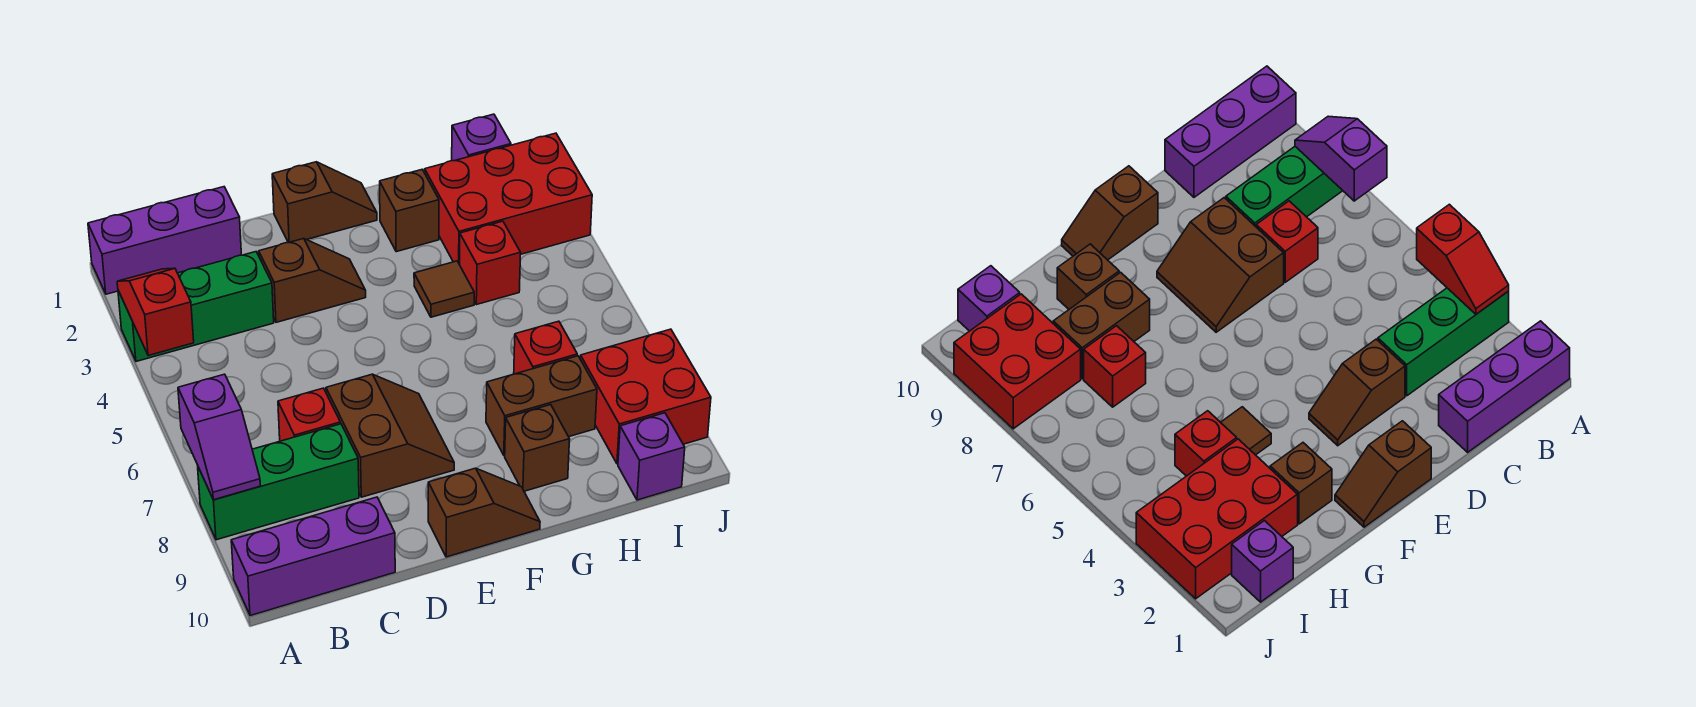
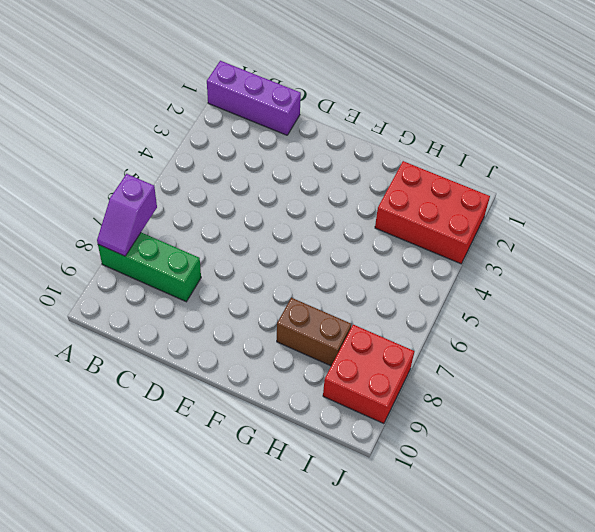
none -> green brick A3:C3 level 1
none -> purple brick A10:C10 level 1
none -> red brick C7 level 1

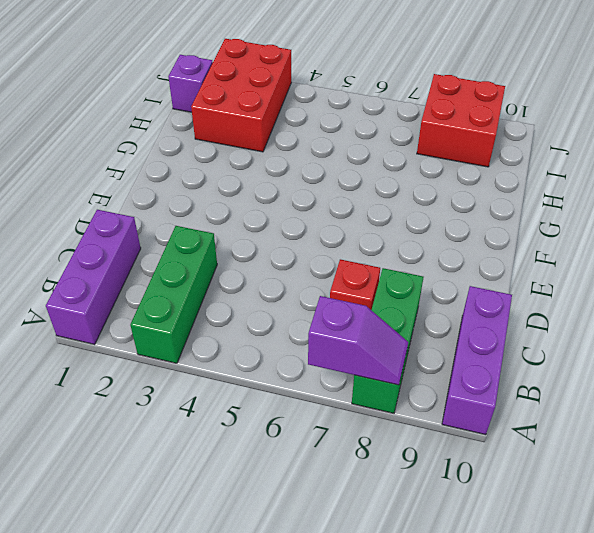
none -> brown slope D3:E3 level 1 top D
none -> brown slope D7:E8 level 1 top D
none -> brown slope E1:F1 level 1 top E

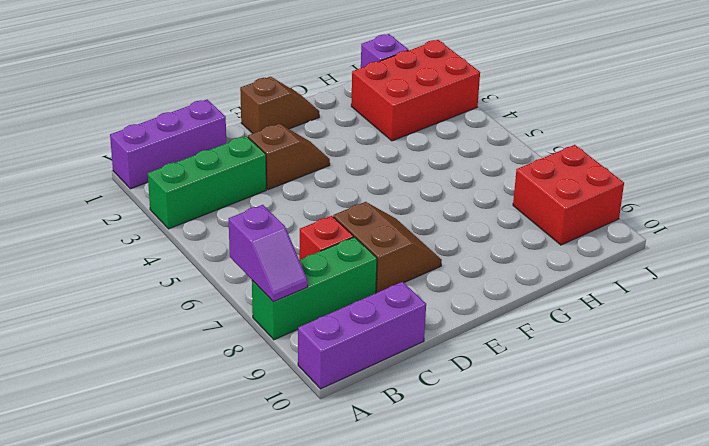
none -> brown slope E10:F10 level 1 top E
none -> brown brick G2 level 1
none -> brown tile G4 level 1

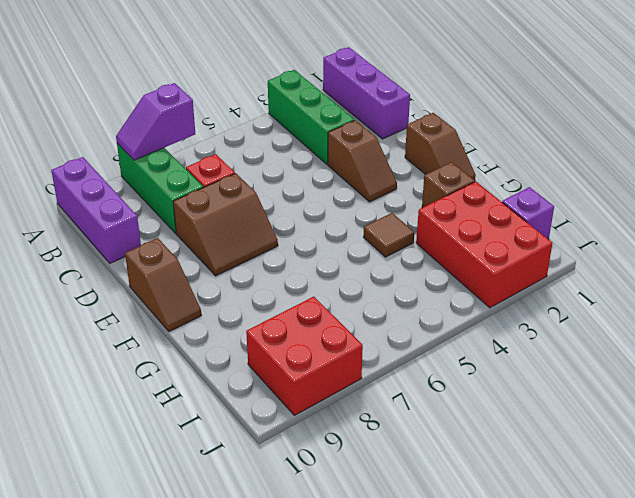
none -> brown brick G8:H8 level 1
none -> brown brick G9 level 1
none -> red brick H4 level 1

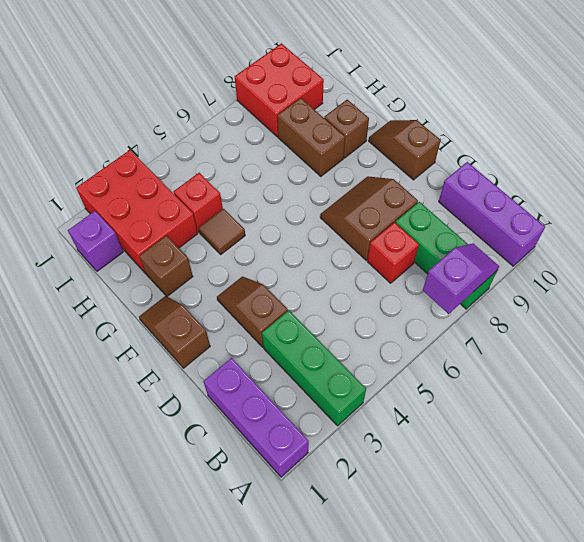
none -> red brick H7 level 1
none -> purple brick I10 level 1
none -> red slope A3:A4 level 2 top 4

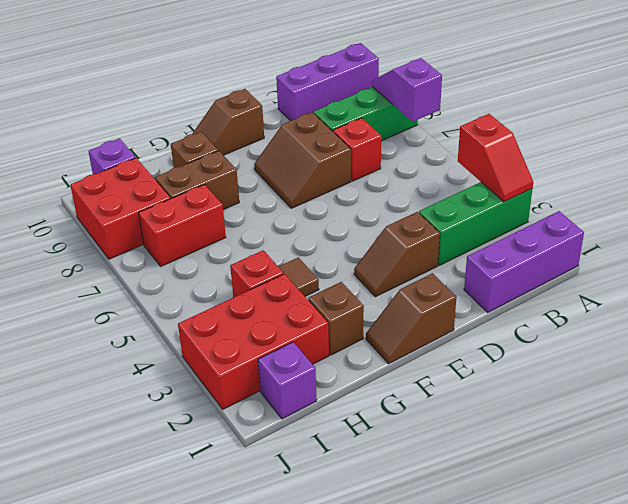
red brick H7:I7 level 1 -> red brick H7 level 1

